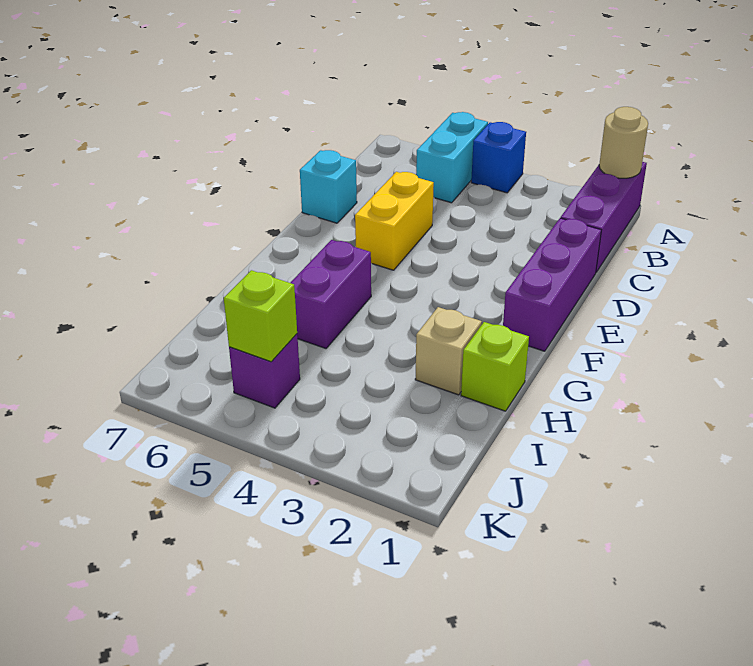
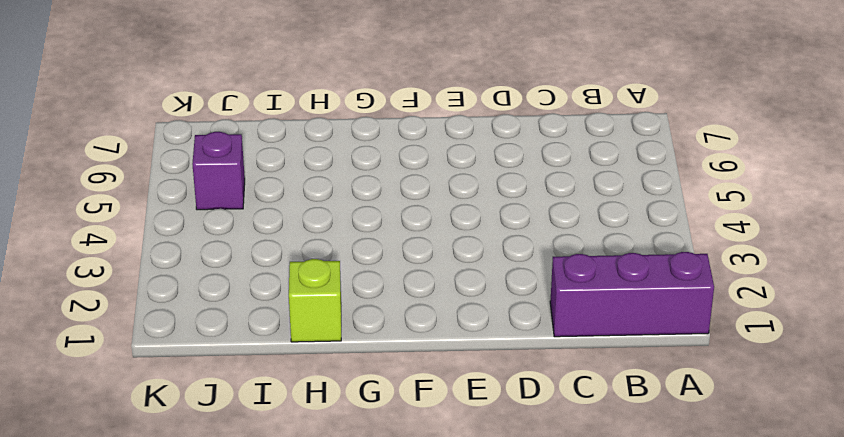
none -> blue brick A4 level 1
none -> cyan brick A5:B5 level 1
none -> purple brick D1:F1 level 1

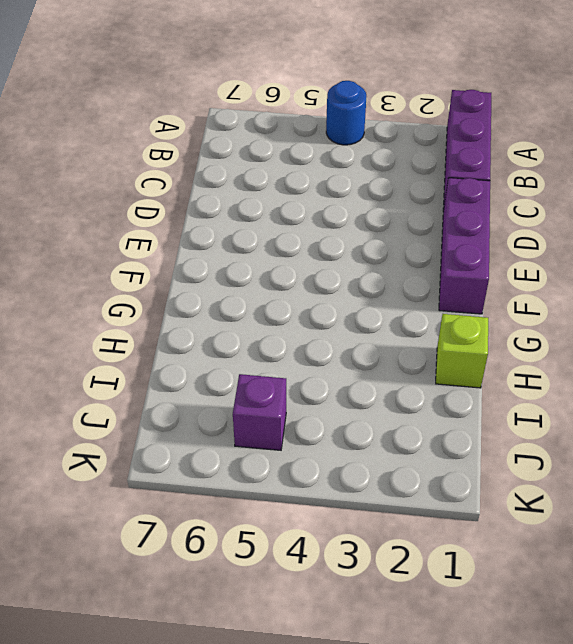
blue round brick A4 level 1 -> blue brick A4 level 1
none -> cyan brick A5:B5 level 1
none -> yellow brick D5:E5 level 1
none -> cyan brick D7 level 1

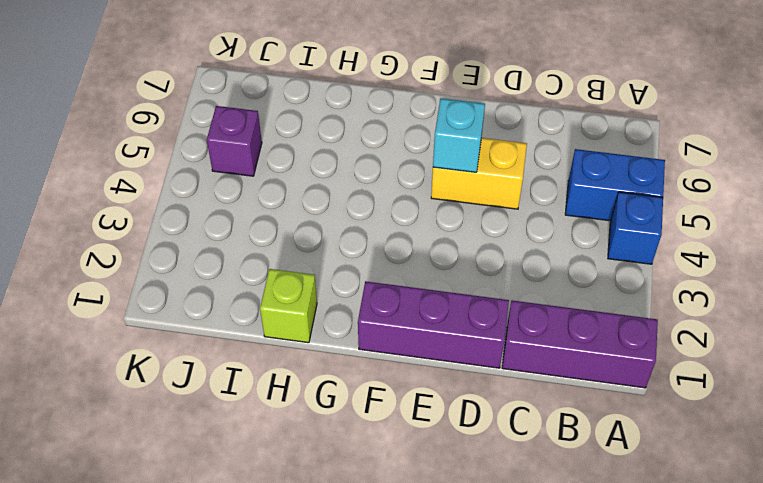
blue brick A5:B5 level 1 -> cyan brick A5:B5 level 1
cyan brick E5 level 2 -> cyan brick D7 level 1
none -> purple brick G5:H5 level 1
none -> tan brick H2 level 1
none -> tan round brick A1 level 2

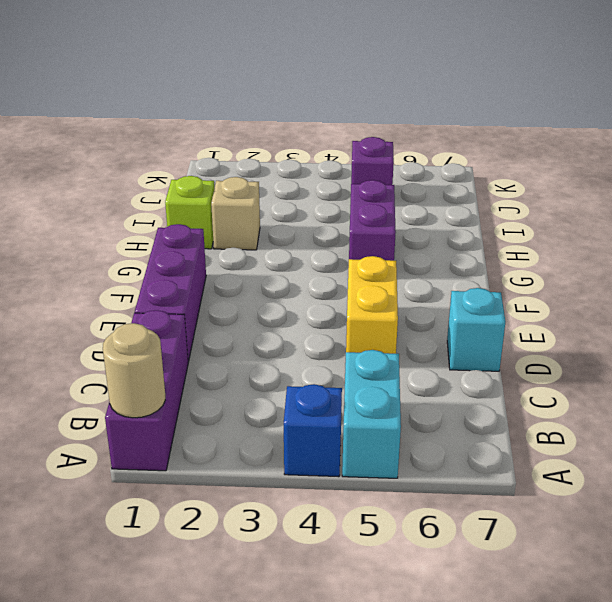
none -> lime brick J5 level 2

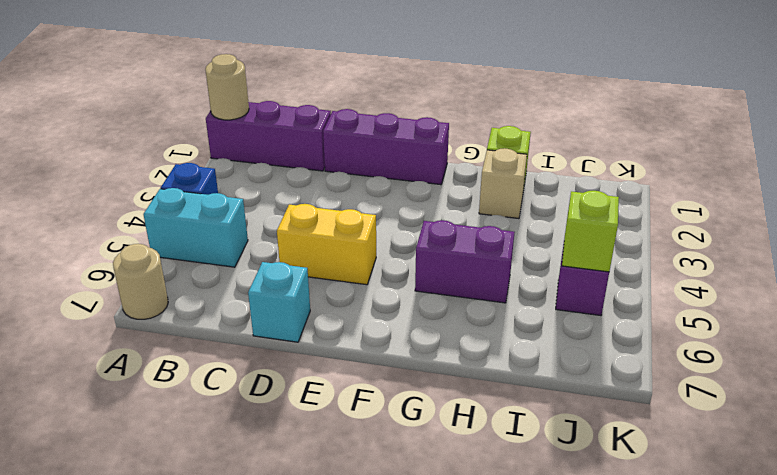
tan round brick A7 level 1 -> none

